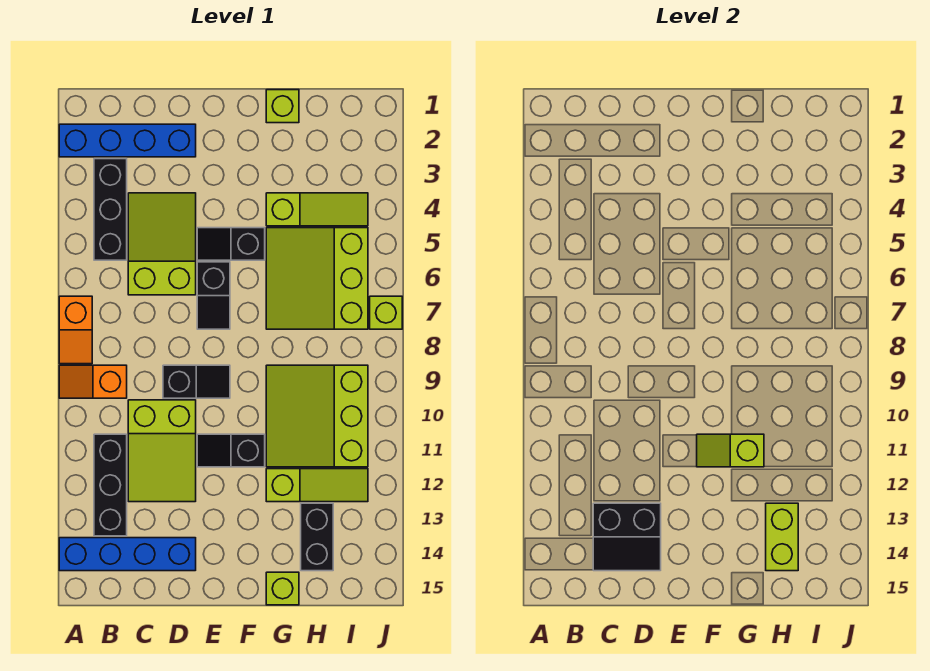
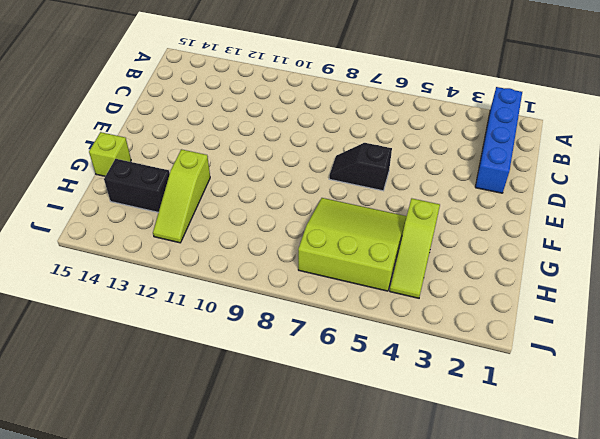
none -> orange slope A7:A8 level 1 top 7
none -> orange slope A9:B9 level 1 top B
none -> blue brick A14:D14 level 1

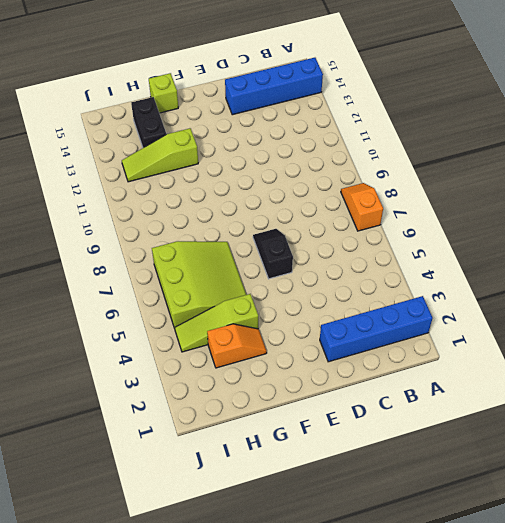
orange slope G3:H3 level 1 top H -> orange slope A9:B9 level 1 top B
none -> black brick B3:B5 level 1
none -> black brick B11:B13 level 1
none -> lime slope C4:D6 level 1 top 6

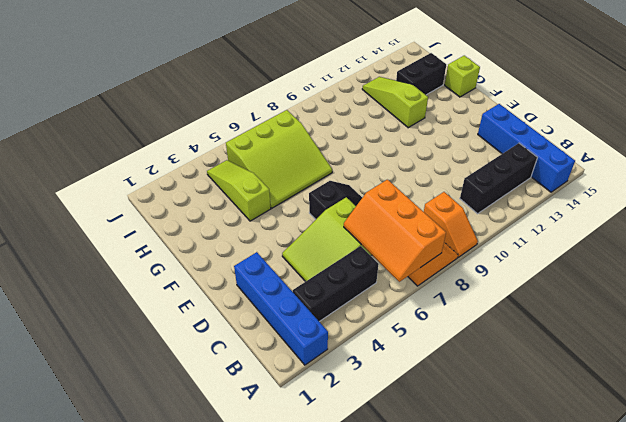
orange slope A6:C7 level 2 top 7 -> none
none -> lime slope C10:D12 level 1 top 10
none -> black slope D9:E9 level 1 top D
none -> black slope E5:F5 level 1 top F

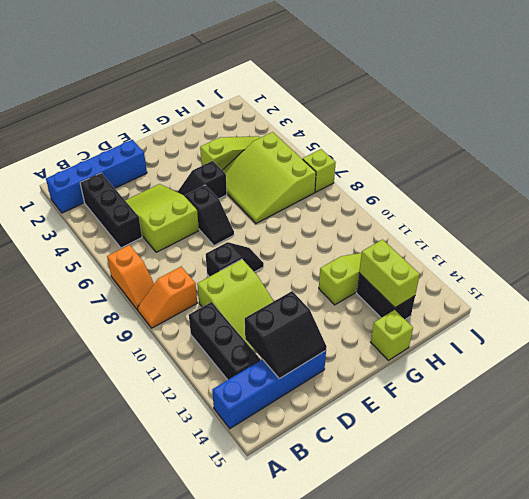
none -> black slope E11:F11 level 1 top F
none -> lime brick G1 level 1
none -> lime slope G9:I11 level 1 top I

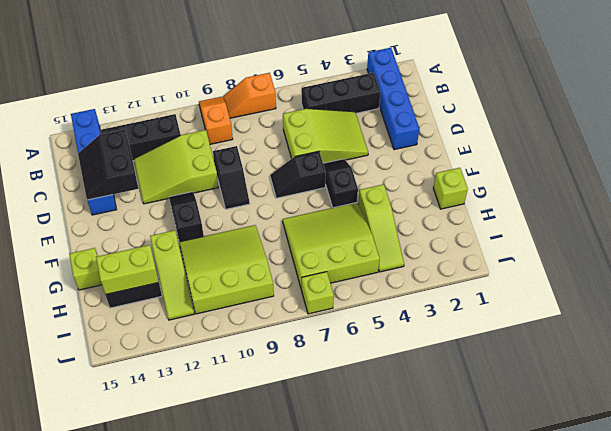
none -> lime slope F11:G11 level 2 top G

